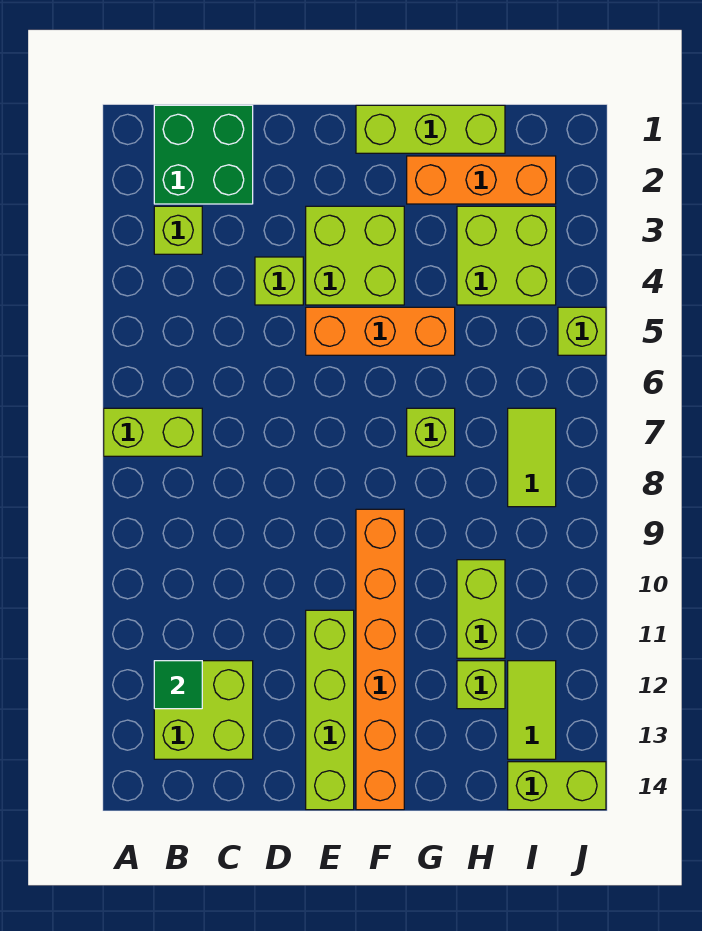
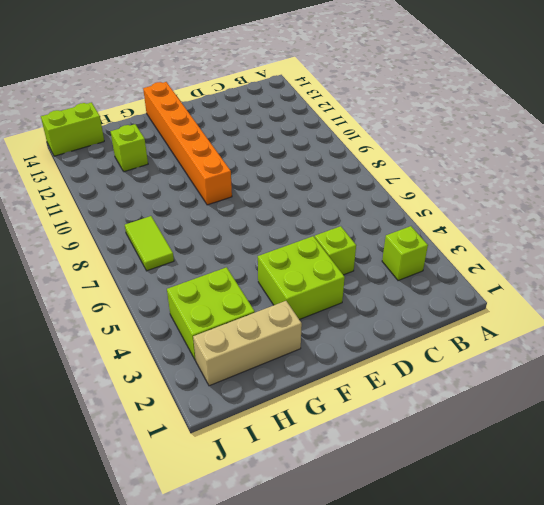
tan brick G2:I2 level 1 -> orange brick G2:I2 level 1
none -> lime brick A7:B7 level 1
none -> green brick B1:C2 level 1
none -> lime brick B12:C13 level 1

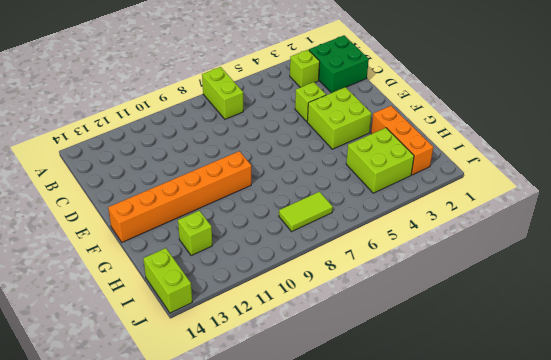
none -> lime brick B12:C13 level 1
none -> orange brick E5:G5 level 1
none -> lime brick E11:E14 level 1

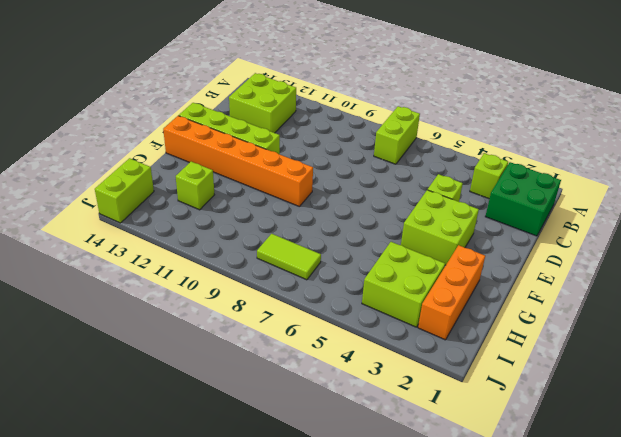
none -> orange brick E5:G5 level 1
none -> lime brick F1:H1 level 1
none -> lime brick G7 level 1

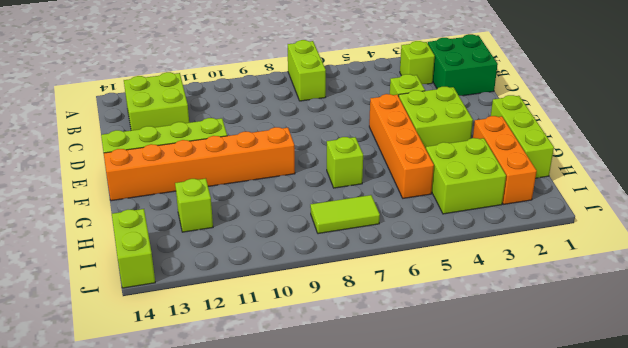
orange brick E5:H5 level 1 -> orange brick E5:G5 level 1
none -> lime brick H10:H11 level 1
none -> lime tile I12:I13 level 1
none -> lime brick J5 level 1

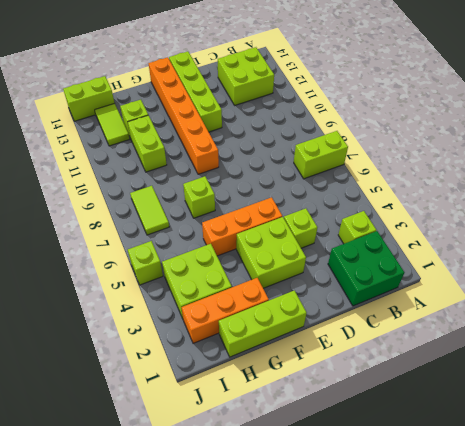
none -> green tile B12 level 2

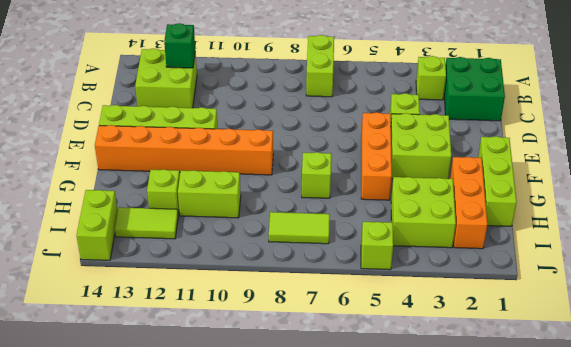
green brick B12 level 2 -> green tile B12 level 2

